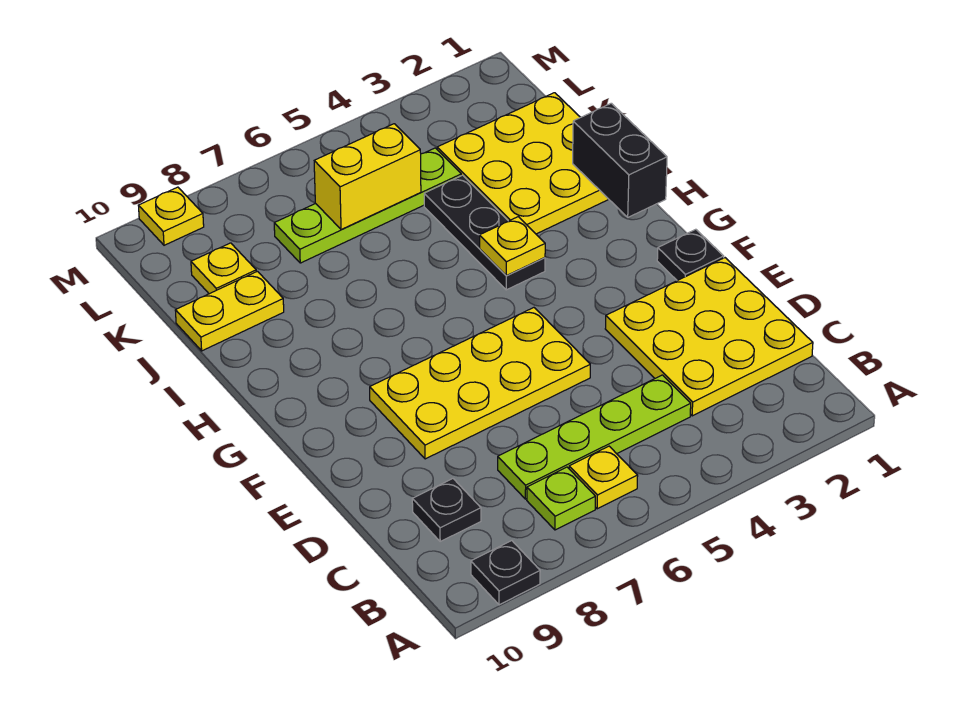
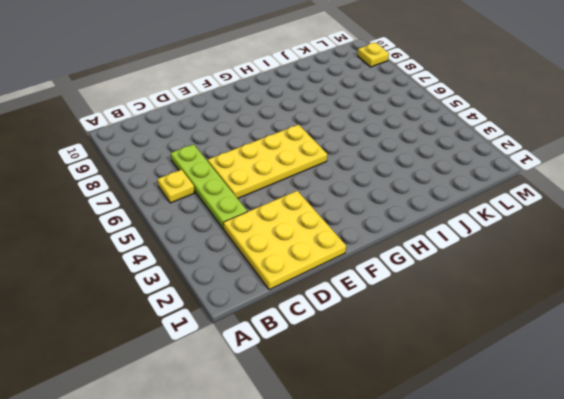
yellow plate D5:G6 level 1 -> yellow plate E5:F8 level 1
none -> black plate A9 level 1
none -> lime plate B7 level 1
none -> black plate C9 level 1

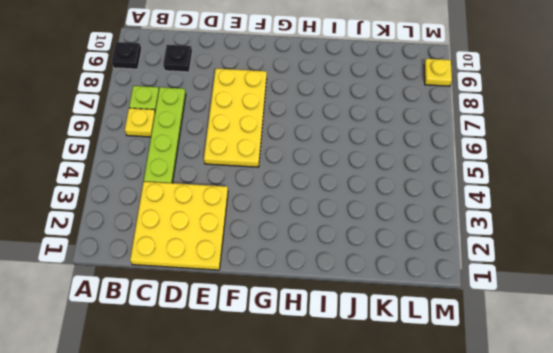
none -> black plate F1 level 1
none -> black plate H4:J4 level 1
none -> yellow plate I1:K3 level 1

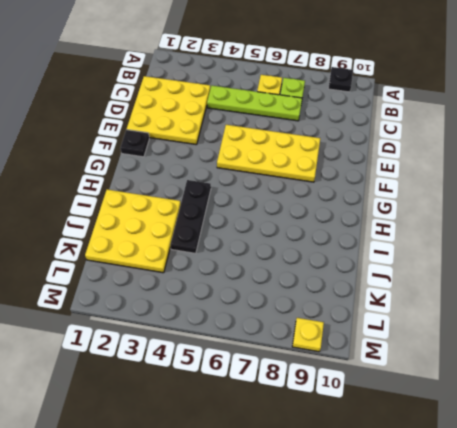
none -> black plate C9 level 1
none -> yellow plate J9:J10 level 1
none -> lime plate K4:K7 level 1

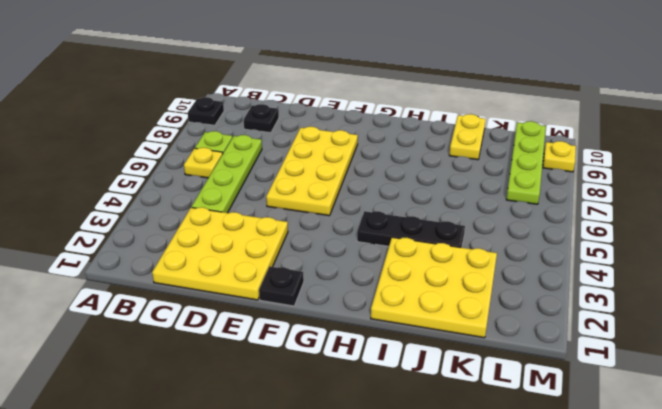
lime plate L7:L10 level 1 -> lime plate K4:K7 level 1
none -> yellow plate K9 level 1
none -> black brick H1:I1 level 2
none -> yellow plate H4 level 2

